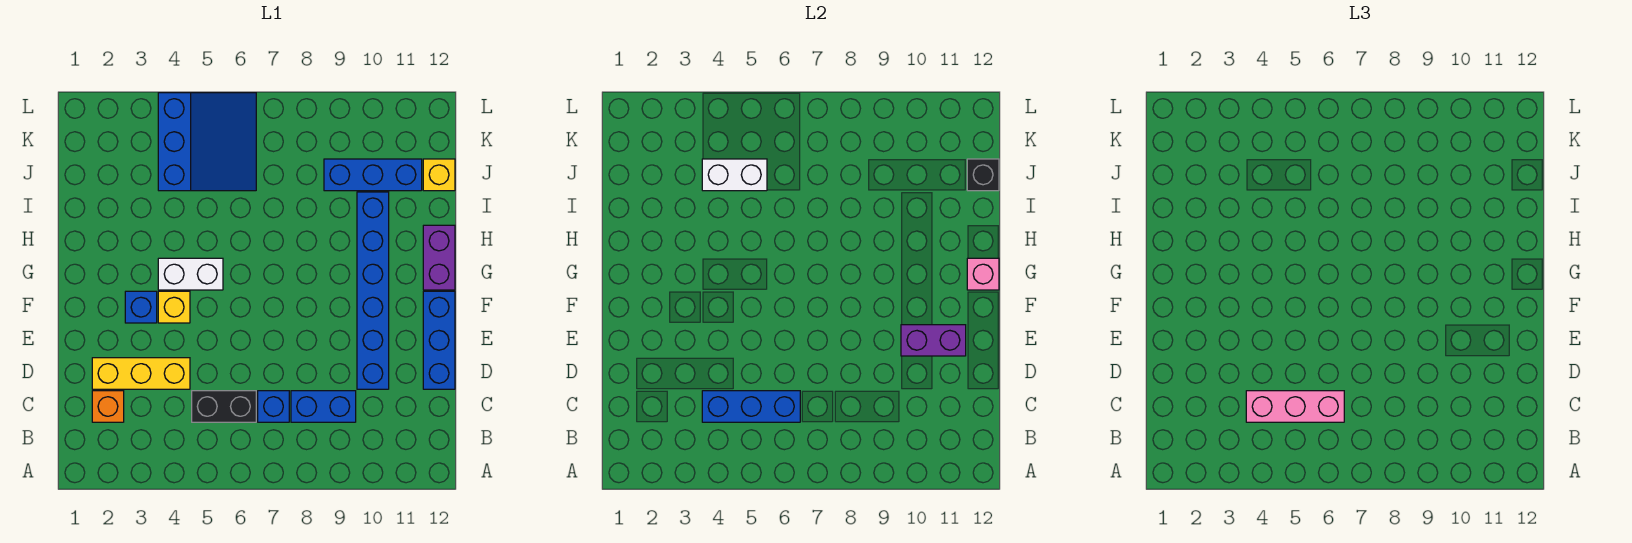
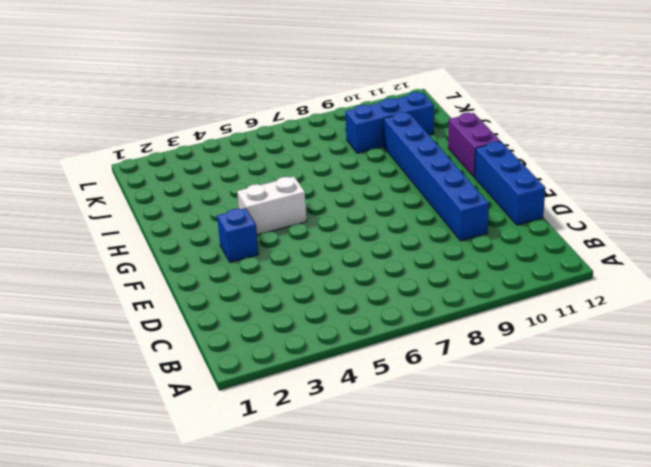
none -> orange brick C2 level 1
none -> black brick C5:C6 level 1
none -> blue brick C7 level 1

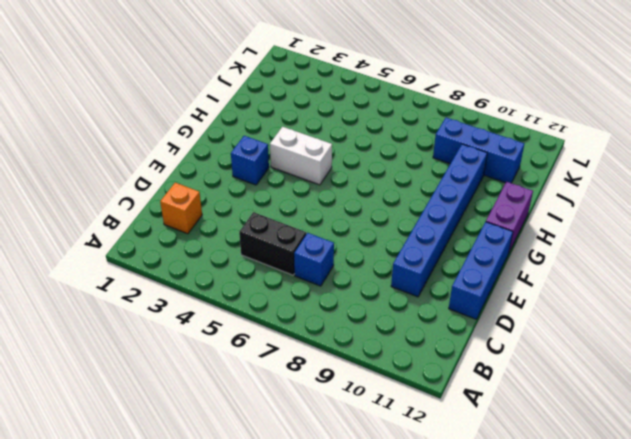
none -> blue brick C8:C9 level 1
none -> yellow brick D2:D4 level 1
none -> yellow brick F4 level 1

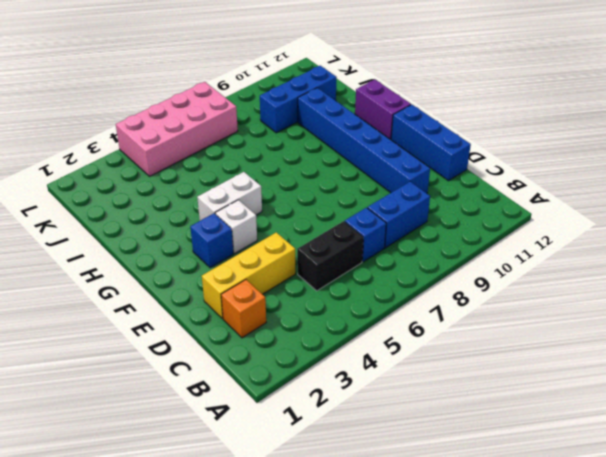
white brick F4 level 1 -> yellow brick F4 level 1
pink brick K4:L7 level 1 -> blue slope J4:L6 level 1 top 4
none -> yellow brick J12 level 1
none -> blue brick C4:C6 level 2
none -> purple brick E10:E11 level 2

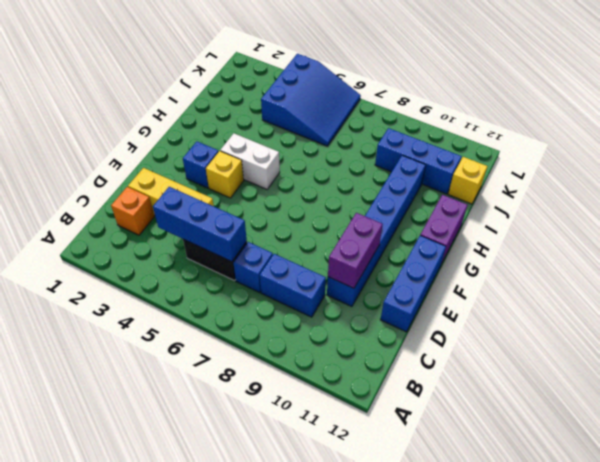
purple brick D10:E10 level 2 -> purple brick E10:E11 level 2
none -> pink brick G12 level 2
none -> white brick J4:J5 level 2
none -> black brick J12 level 2

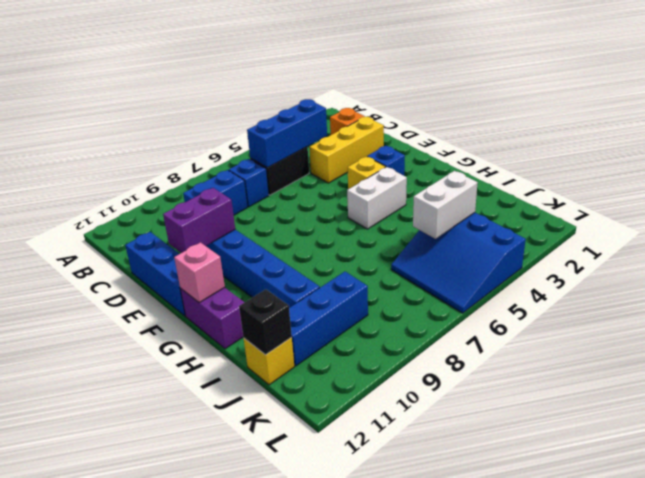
none -> pink brick C4:C6 level 3

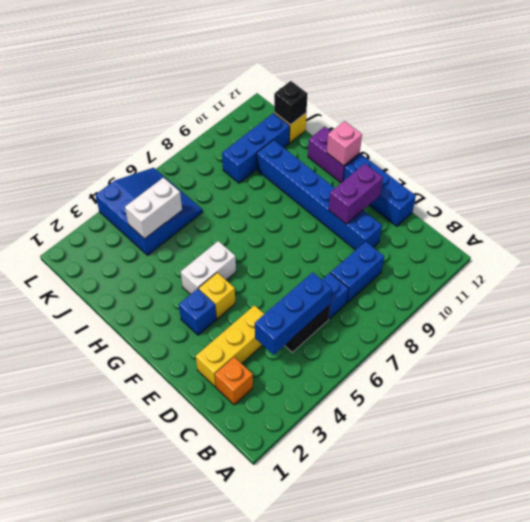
none -> pink brick C4:C6 level 3

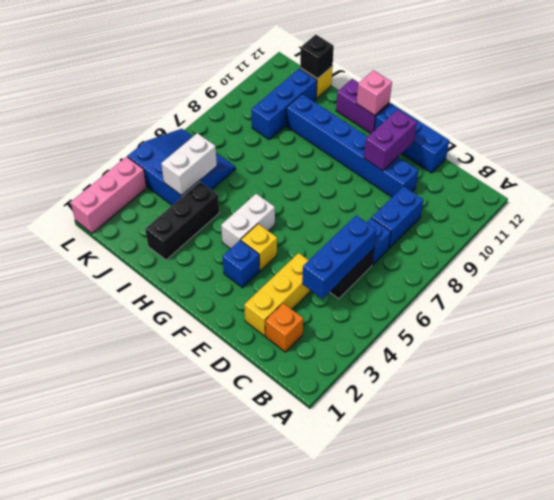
black brick I2:I4 level 1 -> none
pink brick L1:L3 level 1 -> pink brick C4:C6 level 3

